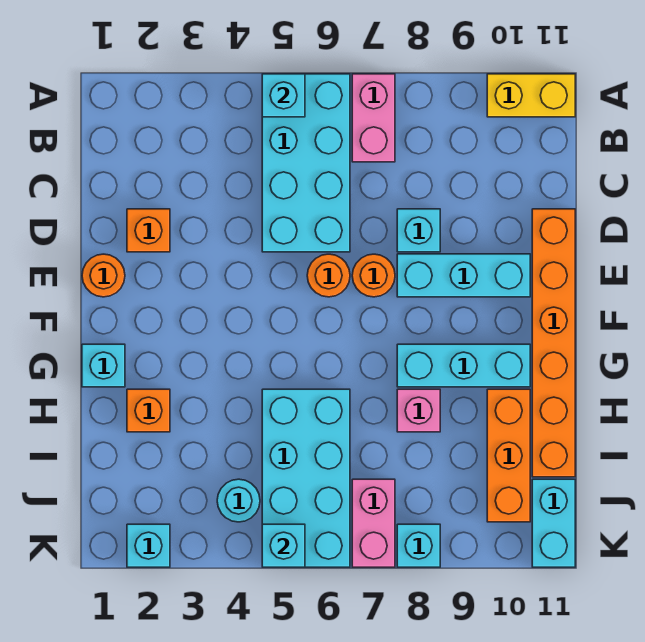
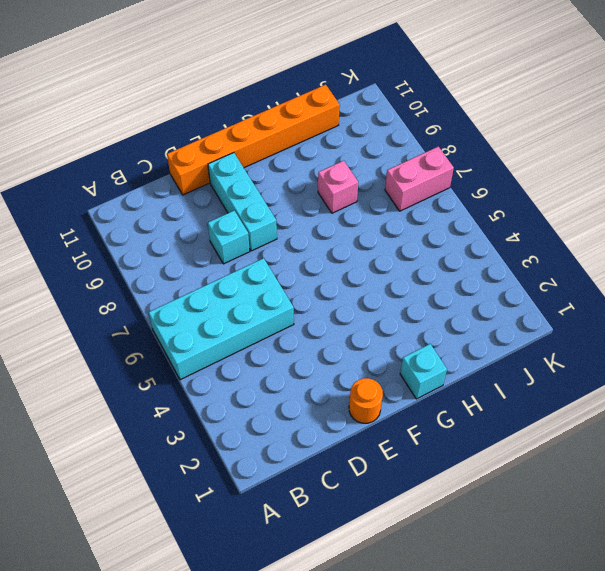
none -> pink brick A7:B7 level 1
none -> yellow brick A10:A11 level 1
none -> orange brick D2 level 1

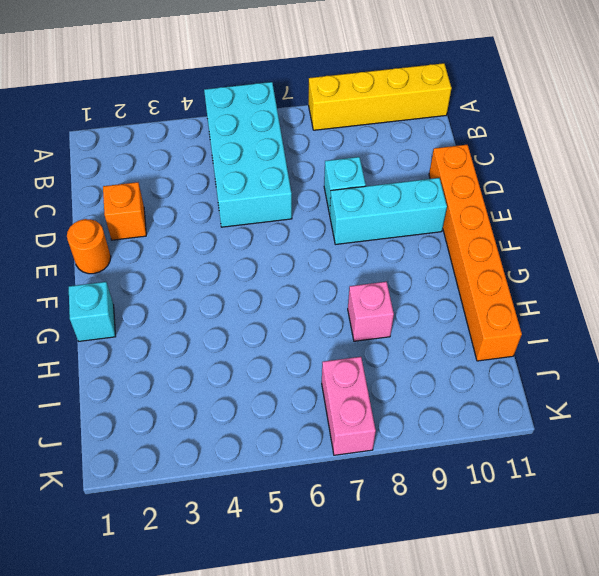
yellow brick A8:A11 level 1 -> yellow brick A10:A11 level 1
none -> pink brick A7:B7 level 1
none -> orange round brick E6 level 1
none -> orange round brick E7 level 1

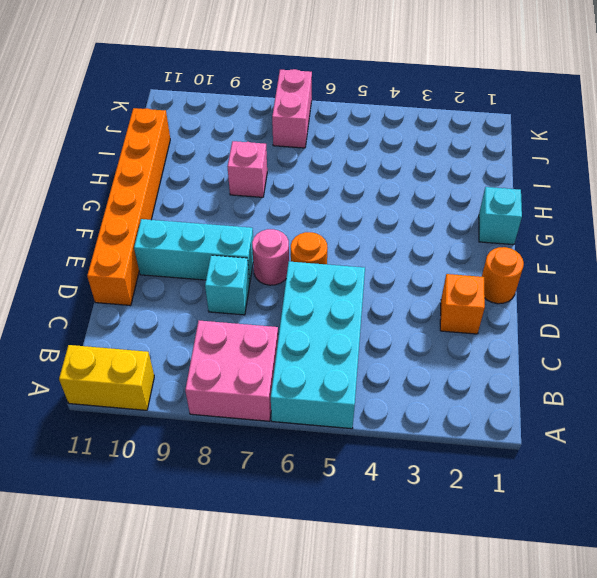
pink brick A7:B8 level 1 -> pink brick A7:B7 level 1
pink round brick E7 level 1 -> orange round brick E7 level 1
none -> cyan brick G8:G10 level 1
none -> orange brick H2 level 1
none -> cyan brick H5:K6 level 1

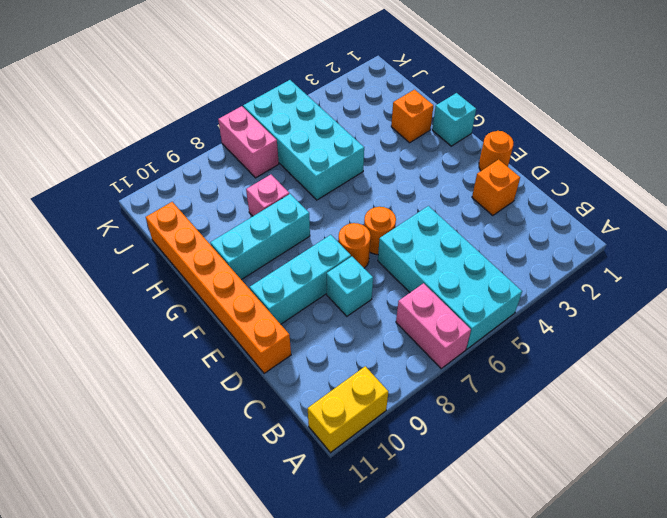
none -> orange brick H10:J10 level 1
none -> cyan round brick J4 level 1
none -> cyan brick J11:K11 level 1

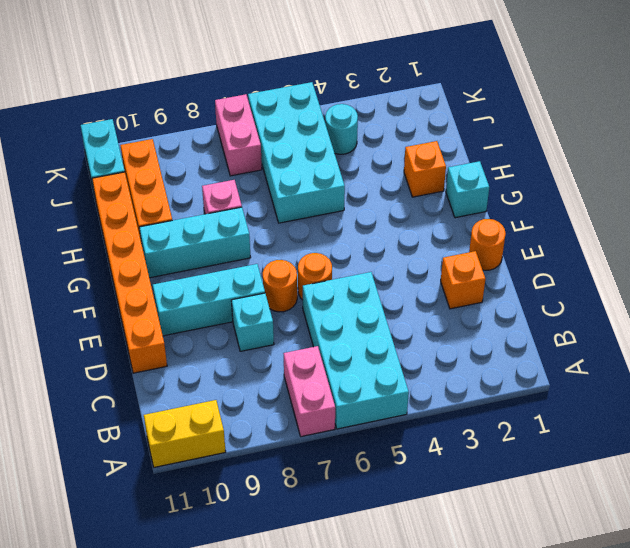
none -> cyan brick K2 level 1
none -> cyan brick K8 level 1
none -> cyan brick A5 level 2

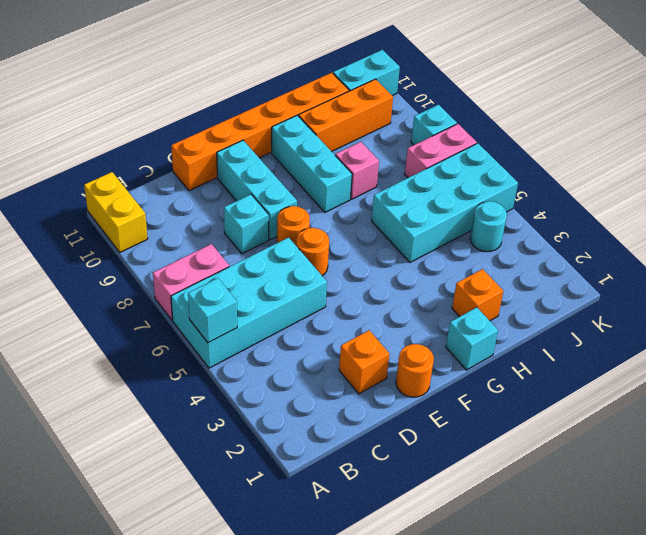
none -> cyan brick K2 level 1
none -> cyan brick K5 level 2

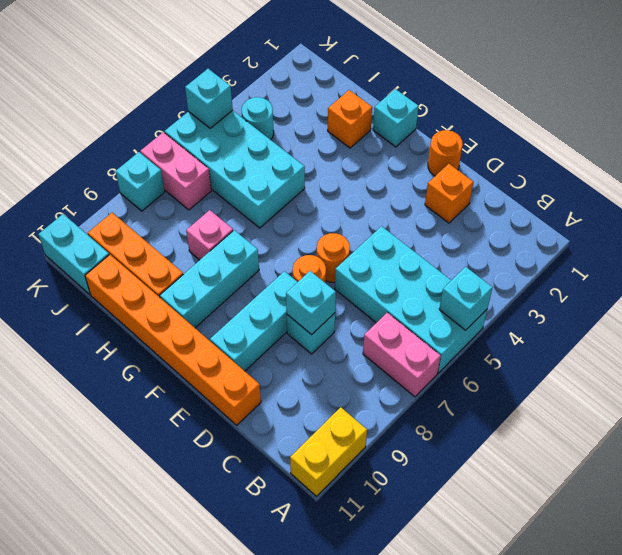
cyan brick D8 level 2 -> cyan brick K2 level 1

